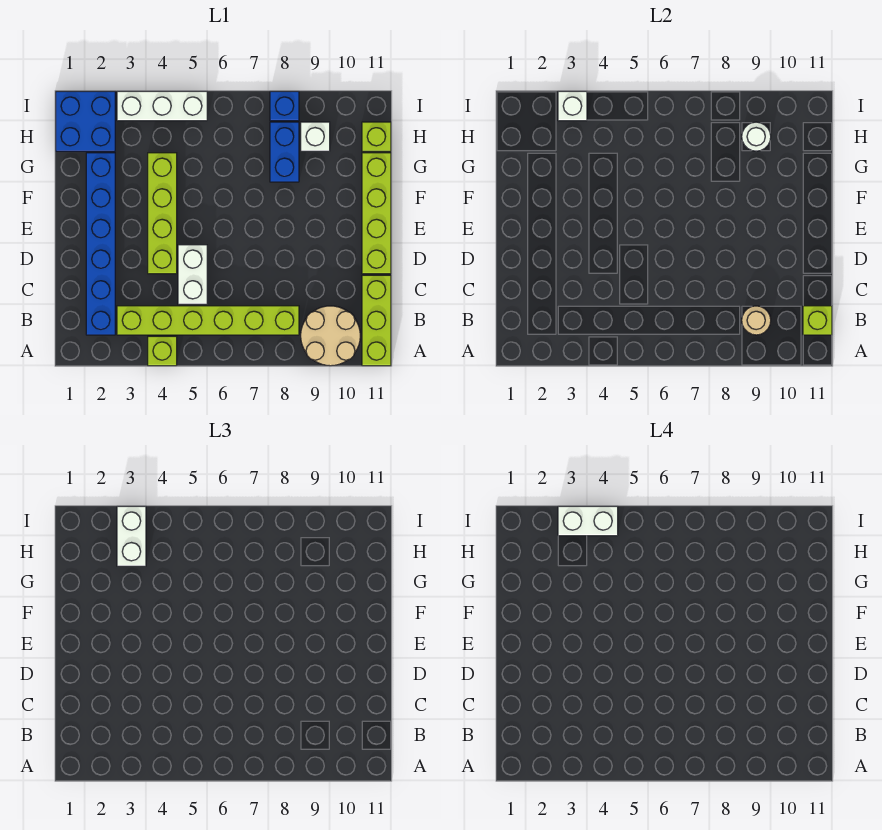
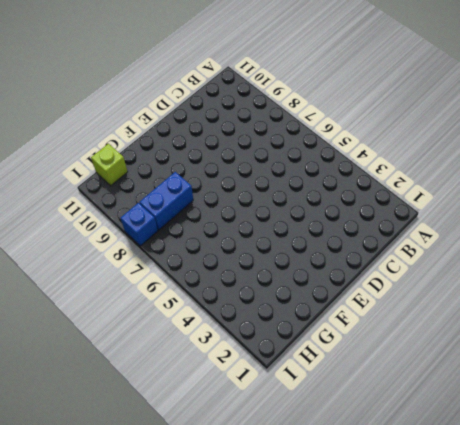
none -> lime brick A4 level 1
none -> tan round brick A9:B10 level 1
none -> lime brick A11:C11 level 1

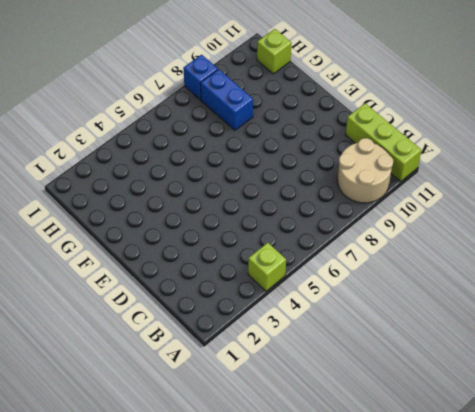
none -> blue brick B2:G2 level 1
none -> lime brick B3:B8 level 1
none -> white brick C5:D5 level 1

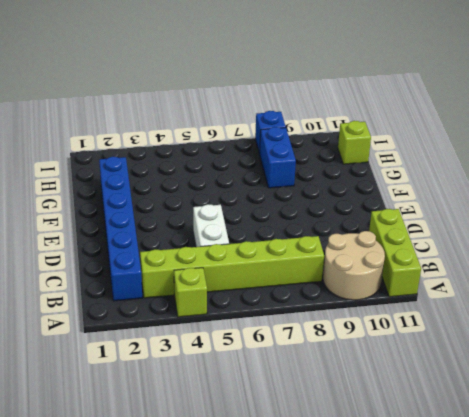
none -> lime brick D4:G4 level 1
none -> lime brick D11:G11 level 1
none -> blue brick H1:I2 level 1

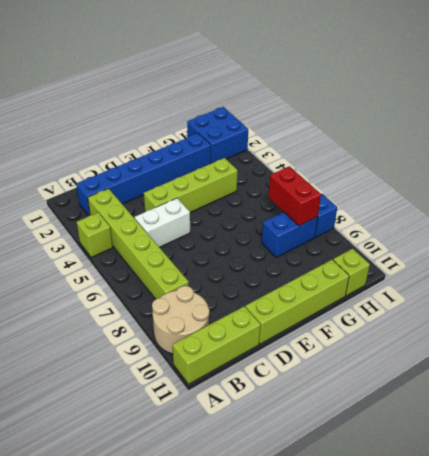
red brick H7:H8 level 2 -> none
none -> white brick H9 level 1
none -> white brick I3:I5 level 1
none -> tan round brick B9 level 2

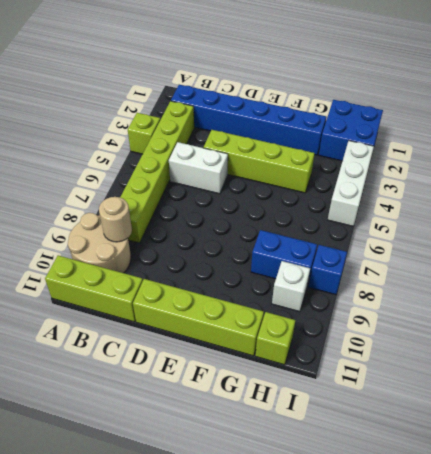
none -> lime brick B11 level 2
none -> white round brick H9 level 2
none -> white brick I3 level 2

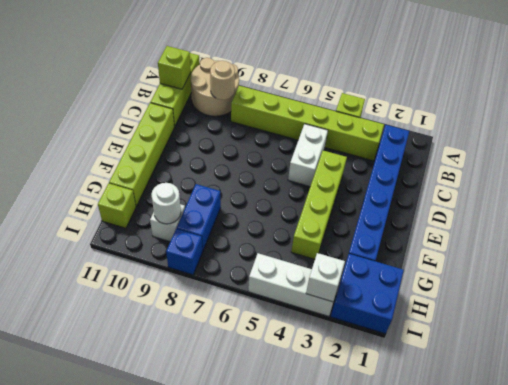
none -> white brick H3:I3 level 3
none -> white brick I3:I4 level 4

